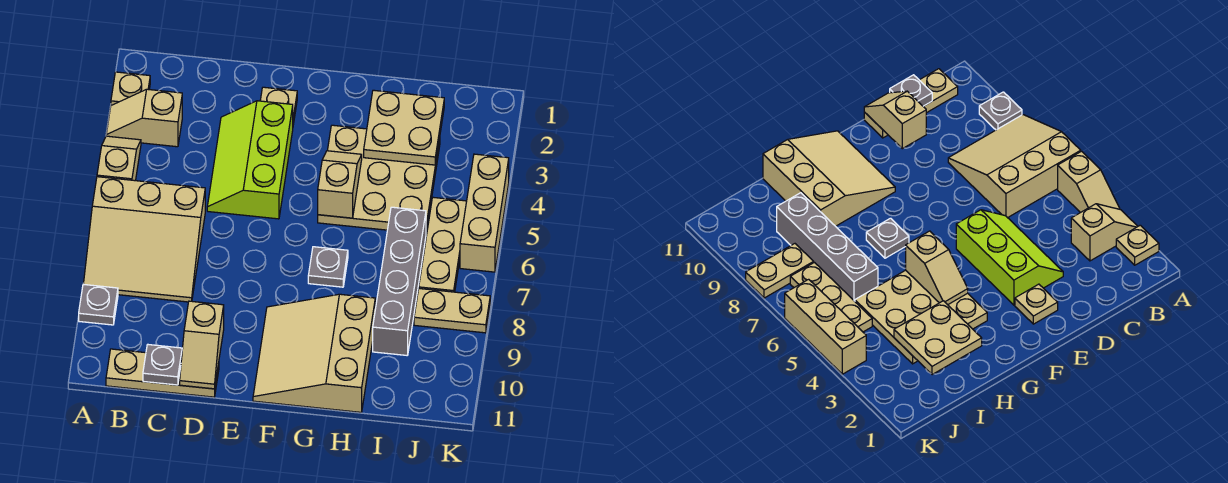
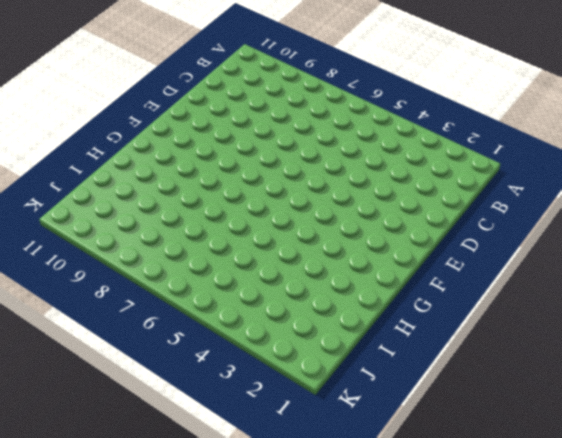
none -> tan plate A2 level 1
none -> tan slope A3:B3 level 1 top B
none -> tan slope A4:A5 level 1 top 5

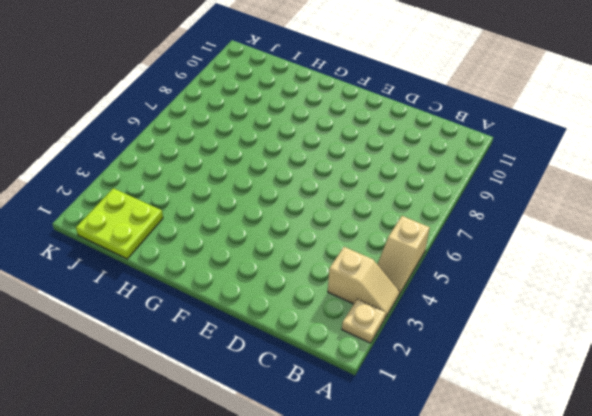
lime plate I1:J2 level 1 -> none
none -> tan slope A6:C8 level 1 top 6
none -> grey plate A9 level 1
none -> tan plate B11:D11 level 1

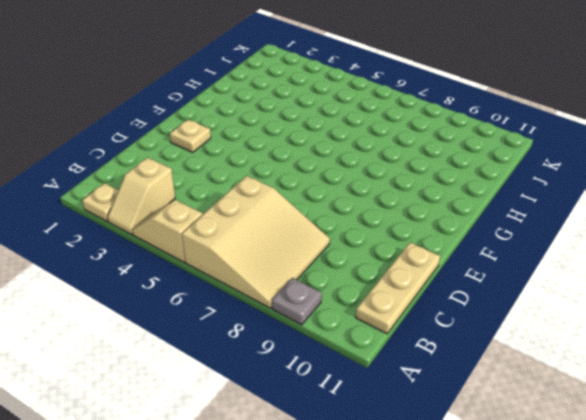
none -> lime slope D3:E5 level 1 top E
none -> tan slope F9:H11 level 1 top H
none -> tan plate G3:I5 level 1

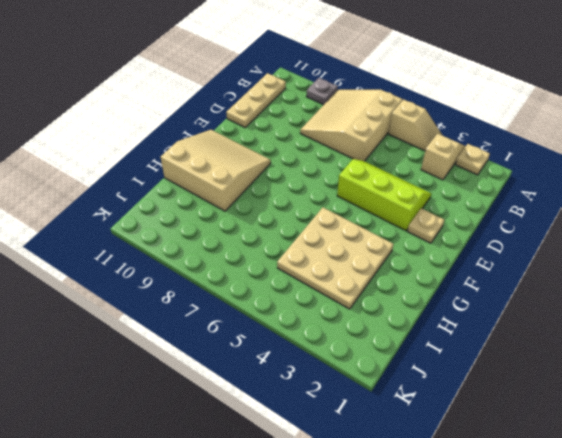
none -> grey plate G7 level 1
none -> grey brick I6:I9 level 1
none -> tan plate J5:J7 level 1

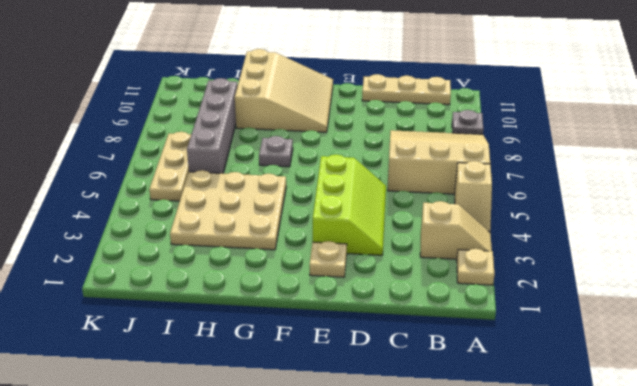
none -> tan plate J8:K8 level 1
none -> tan brick K4:K6 level 1
none -> grey plate C11 level 2

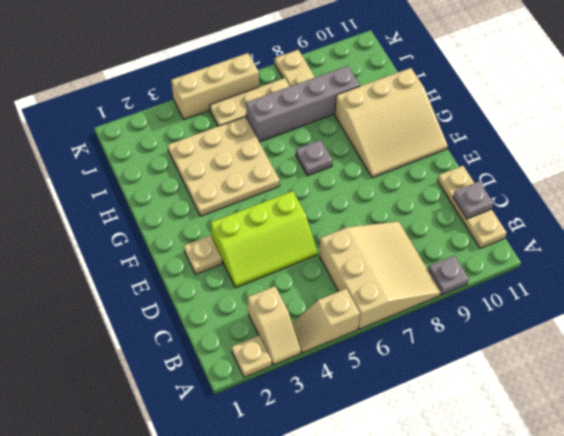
none -> tan slope D10:D11 level 2 top 10
none -> tan slope G4:G5 level 2 top 5
none -> tan plate H2:I3 level 2

